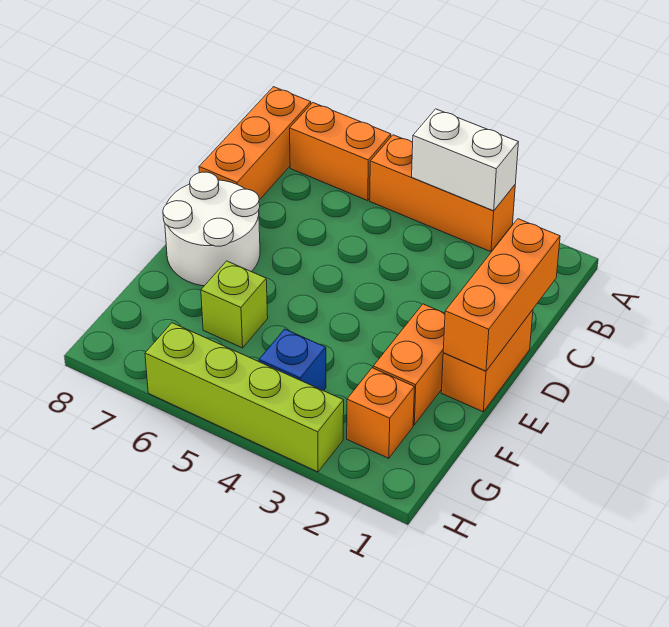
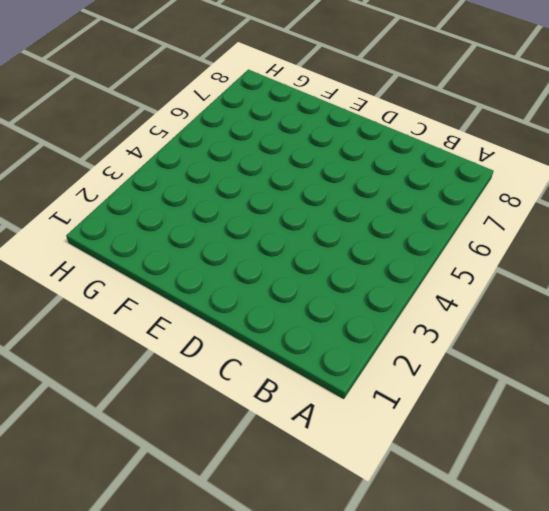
none -> orange brick A3:A5 level 1
none -> orange brick A6:A7 level 1
none -> orange brick A8:C8 level 1

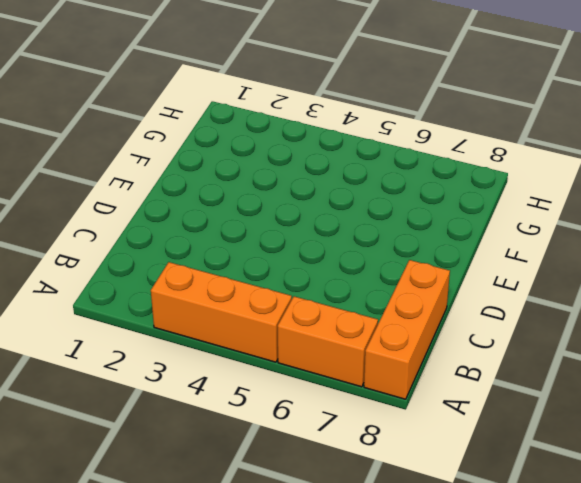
none -> orange brick D1:E1 level 1
none -> white round brick D7:E8 level 1
none -> orange brick E2:F2 level 1

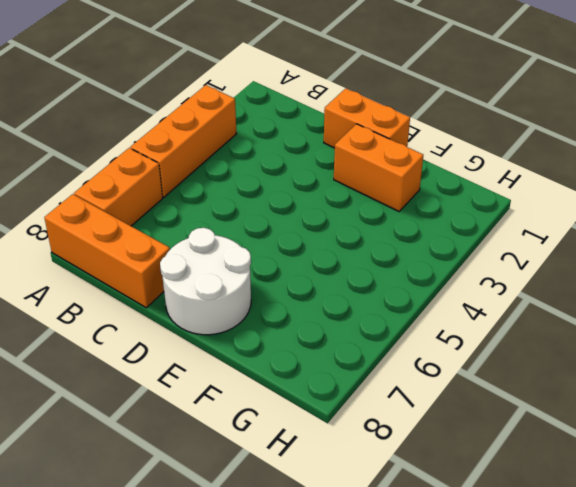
none -> lime brick F6 level 1
none -> orange brick G2 level 1
none -> blue brick G4 level 1

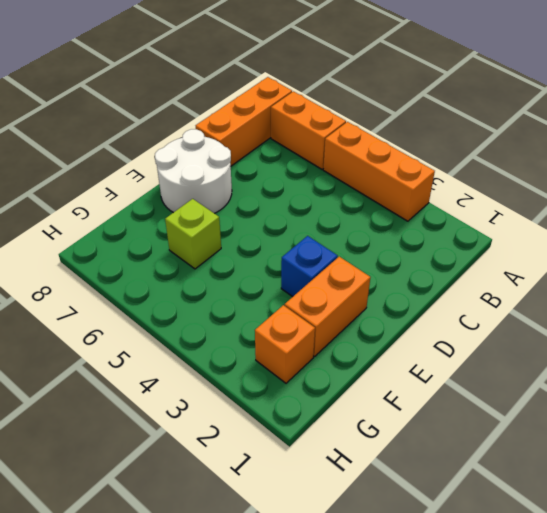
blue brick E3 level 1 -> blue brick G4 level 1
none -> orange brick D1:E1 level 1
none -> lime brick H3:H6 level 1
none -> white brick A3:A4 level 2

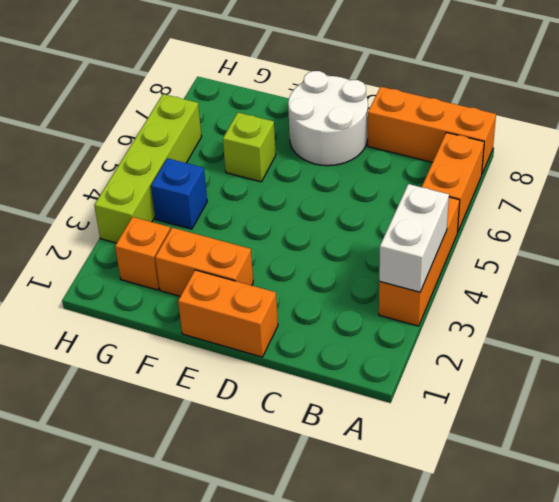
none -> orange brick C1:E1 level 2

